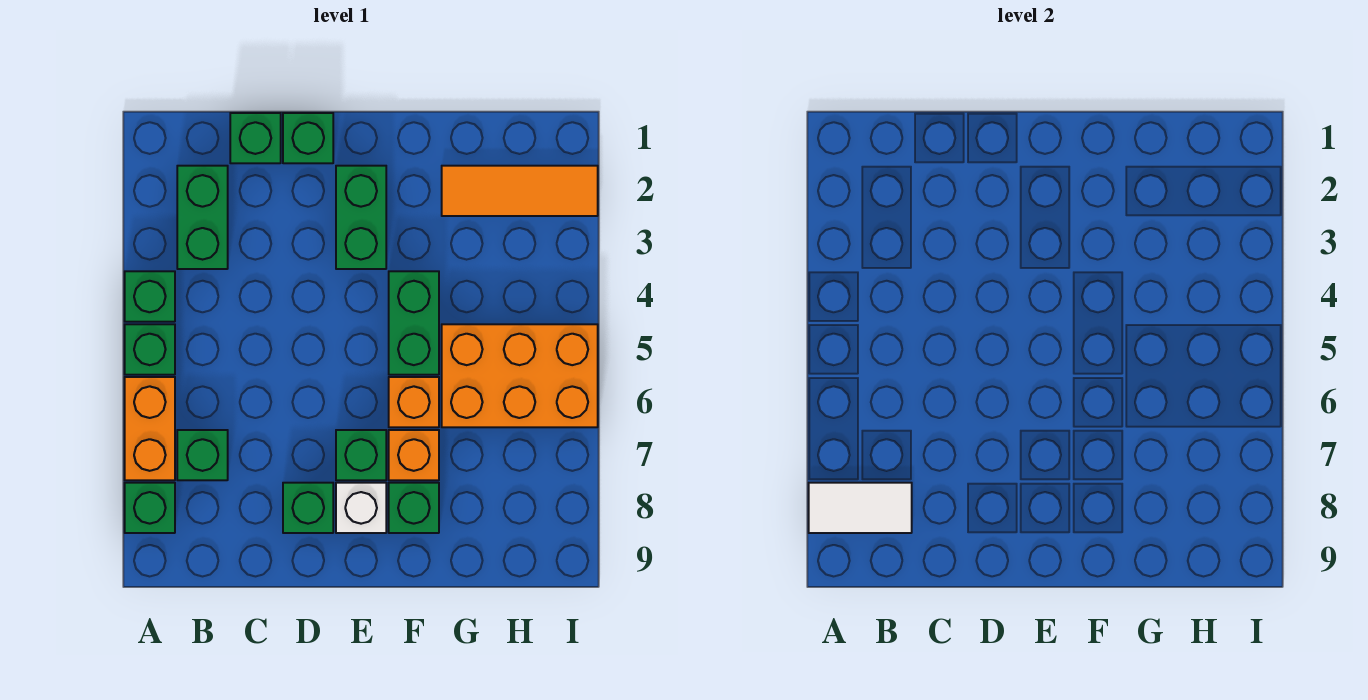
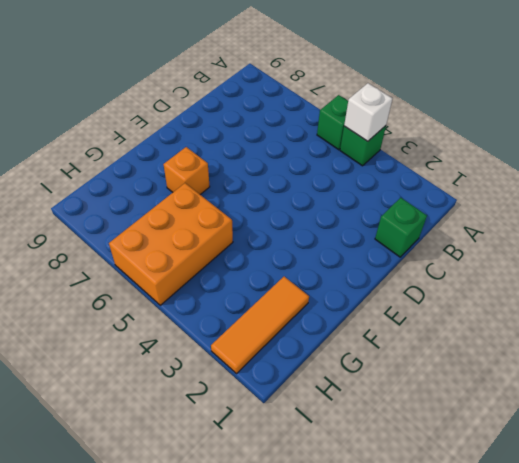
white brick A4 level 2 -> white brick E8 level 1
none -> orange brick A6:A7 level 1
none -> green brick A8 level 1
none -> green brick B2:B3 level 1

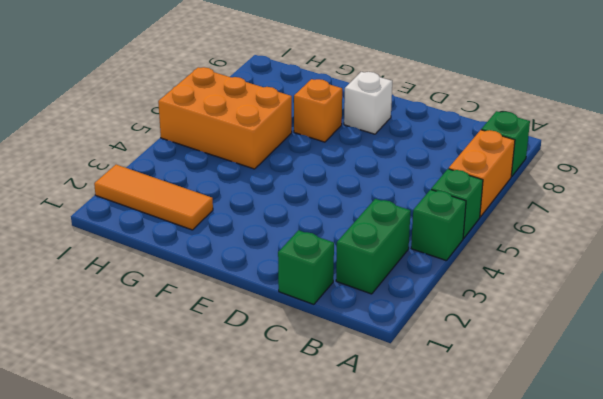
none -> green brick B7 level 1
none -> green brick D1 level 1
none -> green brick D8 level 1

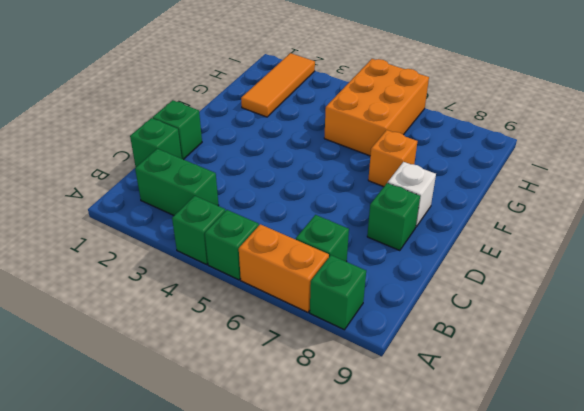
none -> green brick E2:E3 level 1
none -> green brick E7 level 1
none -> green brick F4:F5 level 1

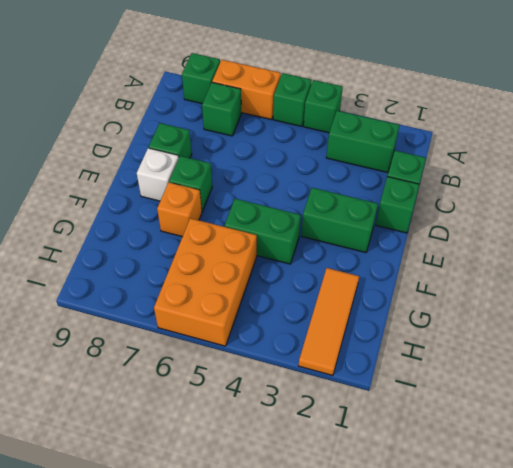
none -> orange brick F6 level 1
none -> green brick F8 level 1
none -> white tile A8:B8 level 2

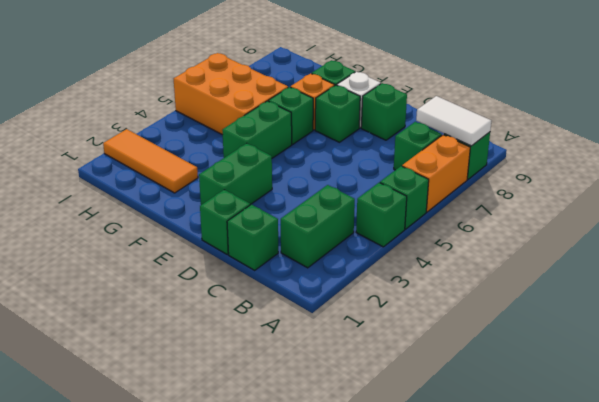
green brick F6 level 1 -> orange brick F6 level 1

